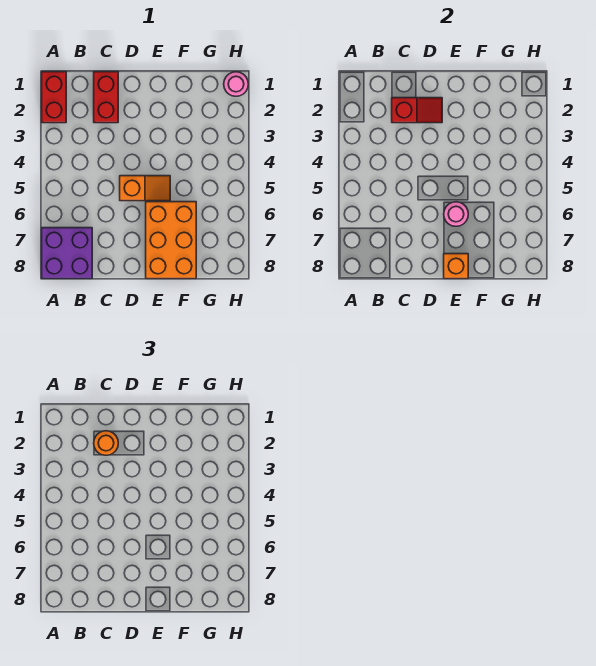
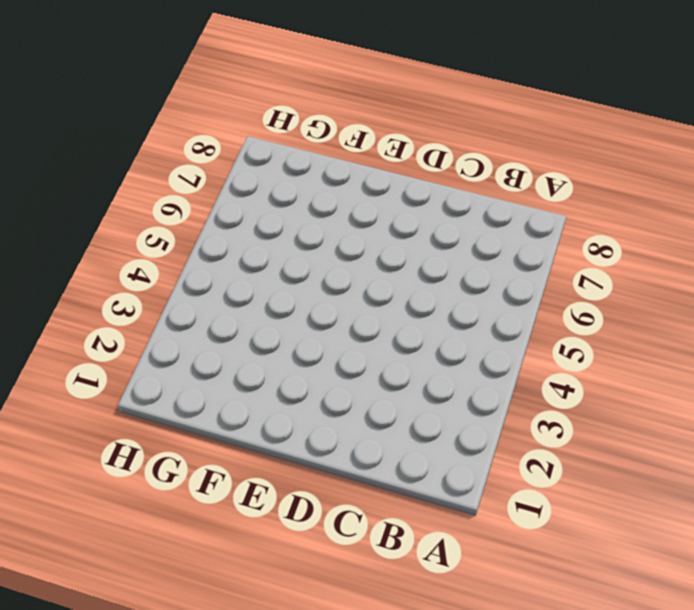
none -> red brick A1:A2 level 1
none -> purple brick A7:B8 level 1

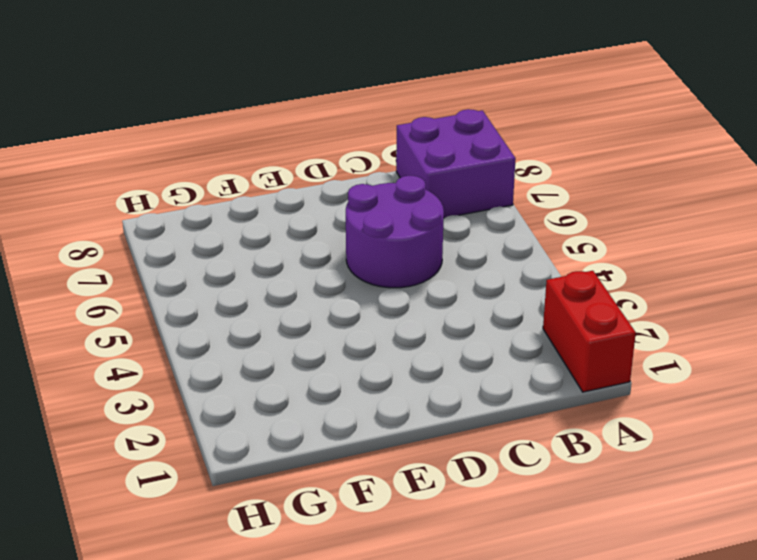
purple round brick C5:D6 level 1 -> orange slope D5:E5 level 1 top D
none -> red brick C1:C2 level 1
none -> orange brick E6:F8 level 1

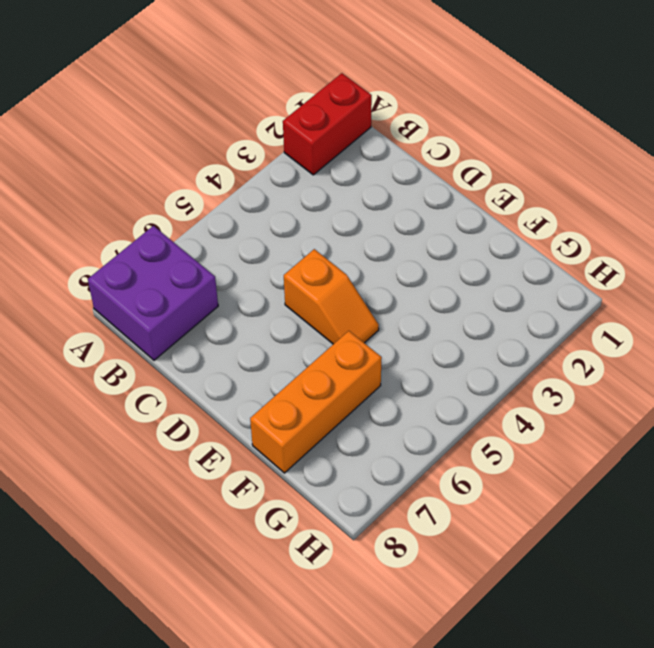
orange brick F6:F8 level 1 -> orange brick E6:F8 level 1
none -> red brick C1:C2 level 1
none -> pink round brick H1 level 1

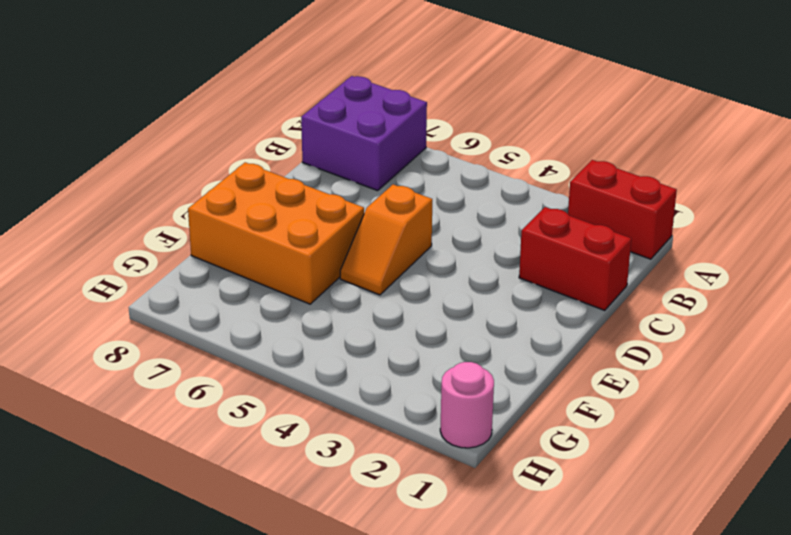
none -> red slope C2:D2 level 2 top C
none -> pink round brick E6 level 2

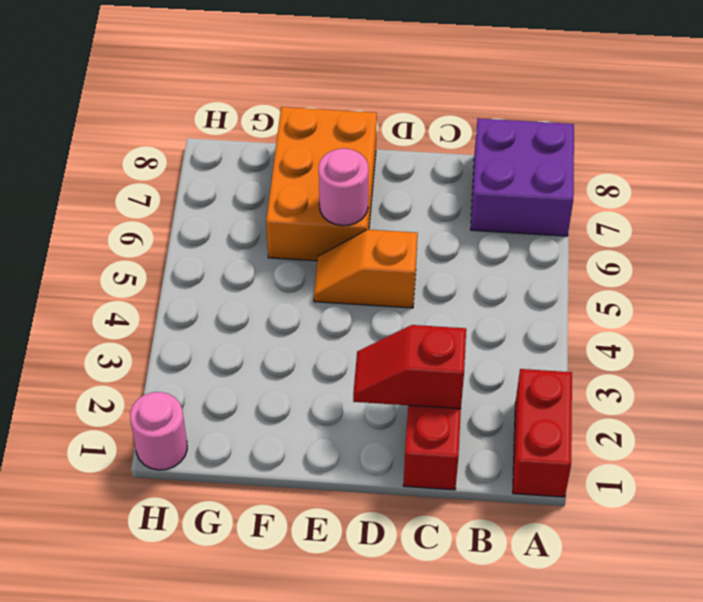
none -> orange brick E8 level 2
none -> orange round brick C2 level 3

